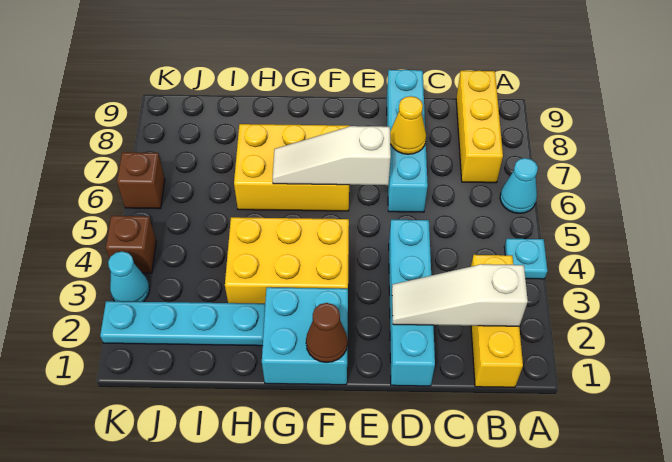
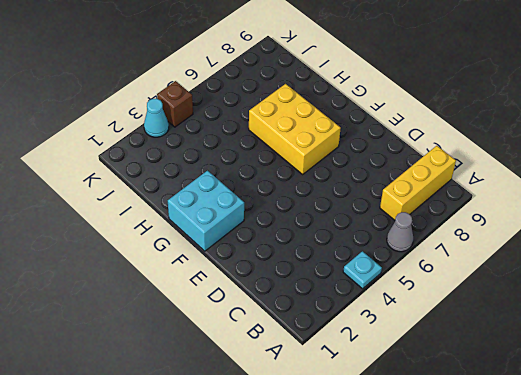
grey cone A6 level 1 -> cyan cone A6 level 1
none -> yellow brick B1:B3 level 1
none -> cyan brick D1:D4 level 1
none -> cyan brick D6:D9 level 1

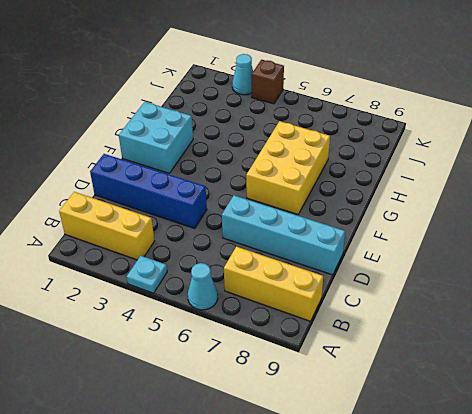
blue brick D1:D4 level 1 -> cyan brick D1:D4 level 1
none -> yellow brick F3:H4 level 1
none -> cyan plate H2:K2 level 1
none -> brown brick K6 level 1

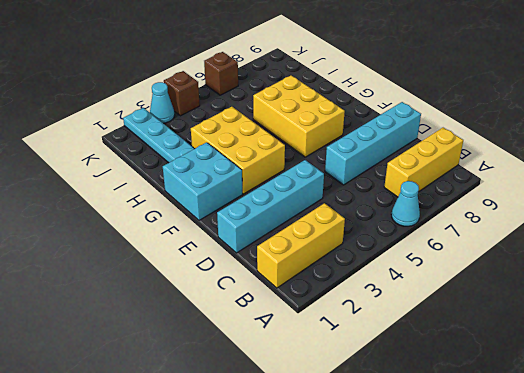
none -> cyan plate A4 level 1
none -> white slope B2:D2 level 2 top B
none -> yellow cone D7 level 2

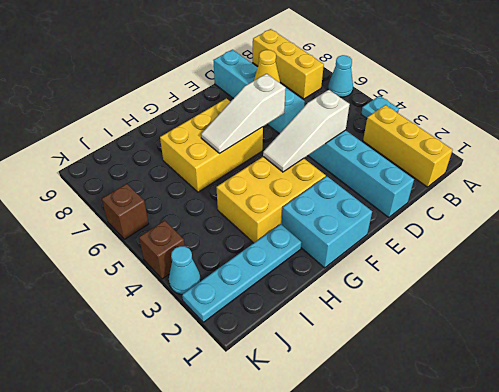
white slope D4:F4 level 2 top D -> white slope B2:D2 level 2 top B
none -> brown cone F1 level 2

